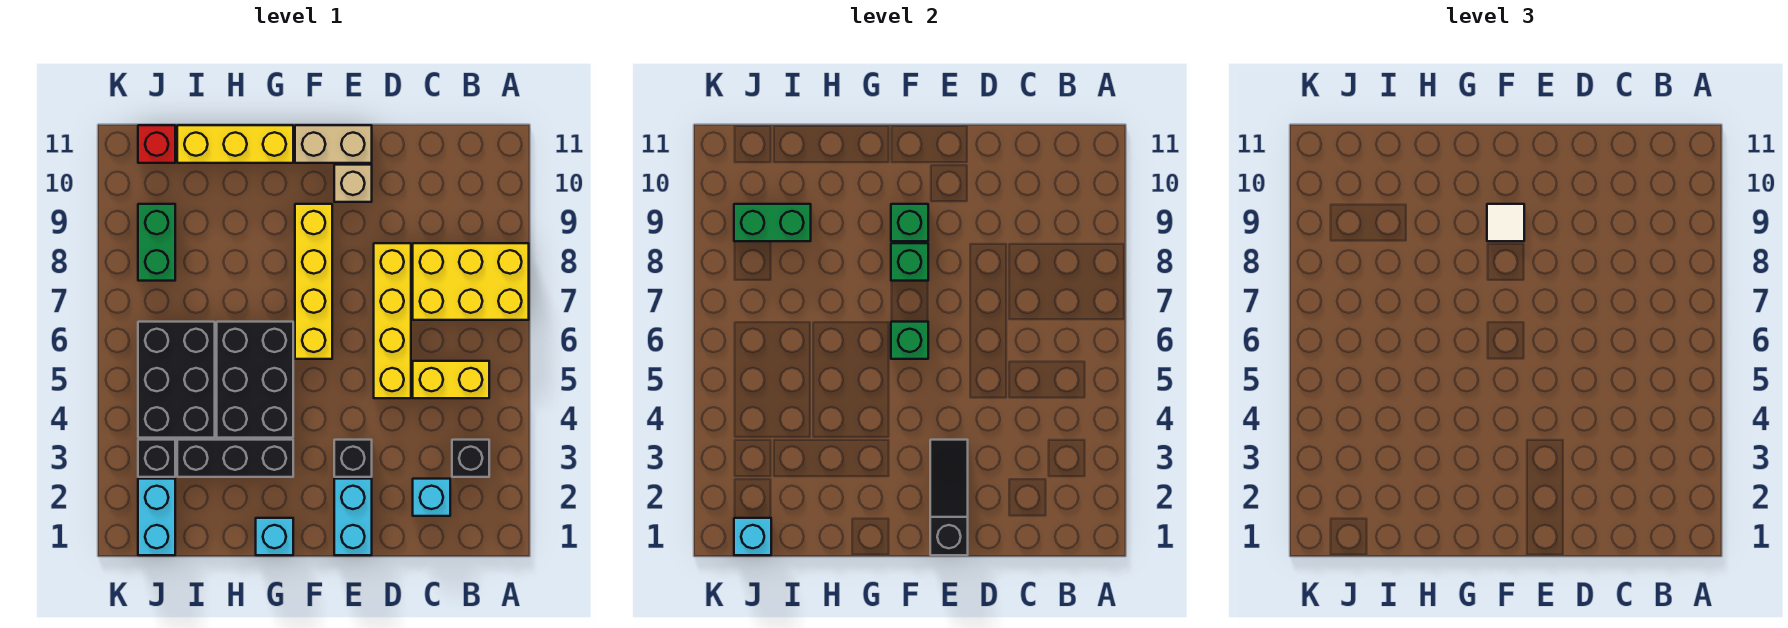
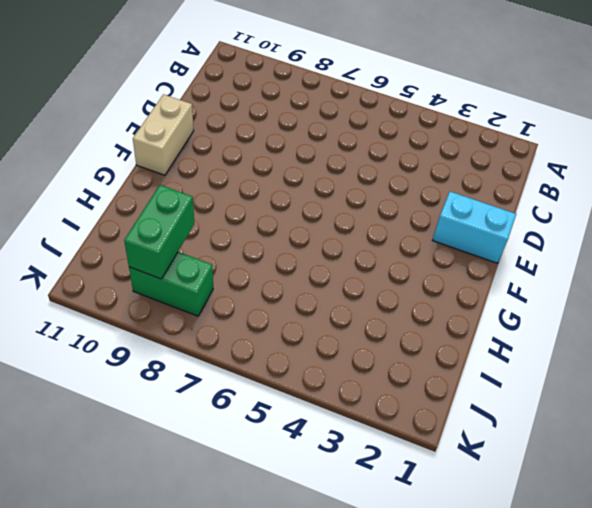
none -> yellow brick A7:C8 level 1
none -> black brick B3 level 1
none -> yellow brick B5:C5 level 1

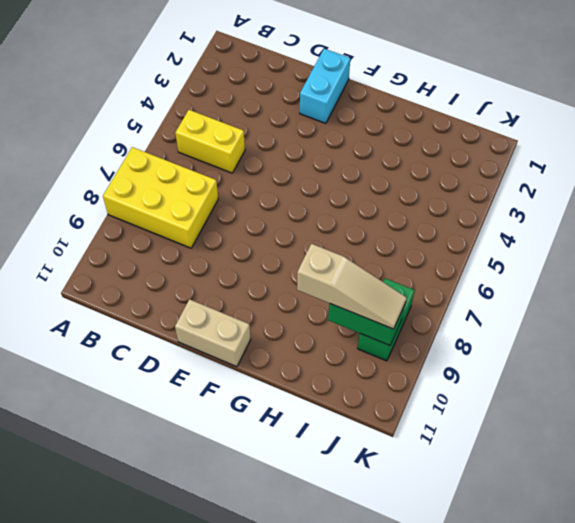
tan slope H9:J9 level 3 top H -> none
none -> black brick B3 level 1
none -> cyan brick C2 level 1
none -> yellow brick D5:D8 level 1

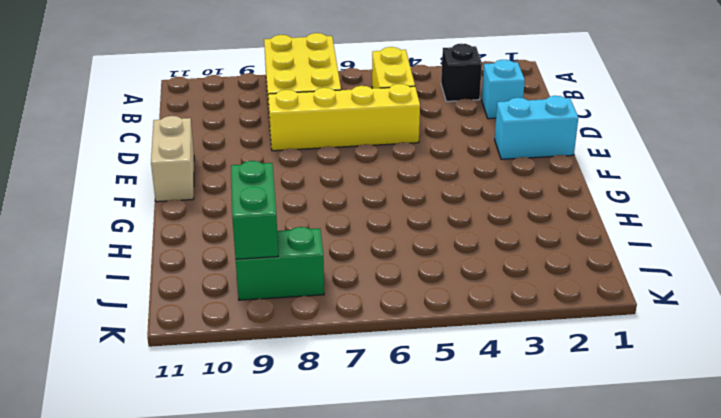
none -> black brick E3 level 1
none -> tan brick E10 level 1
none -> yellow brick F6:F9 level 1

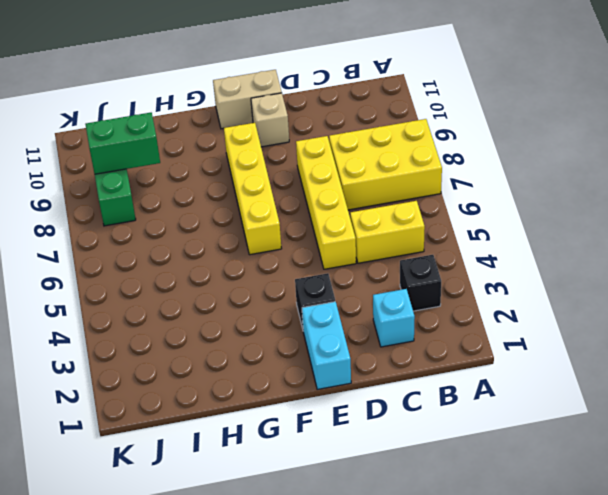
none -> cyan brick G1 level 1
none -> black brick G3:I3 level 1
none -> black brick G4:H6 level 1

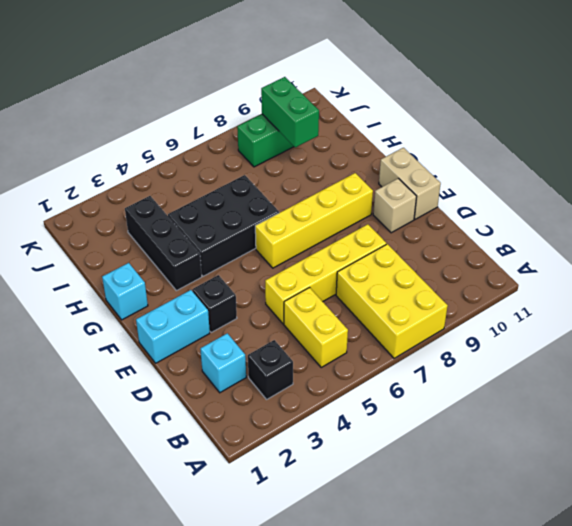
none -> yellow brick G11:I11 level 1
none -> black brick I4:J6 level 1
none -> cyan brick J1:J2 level 1

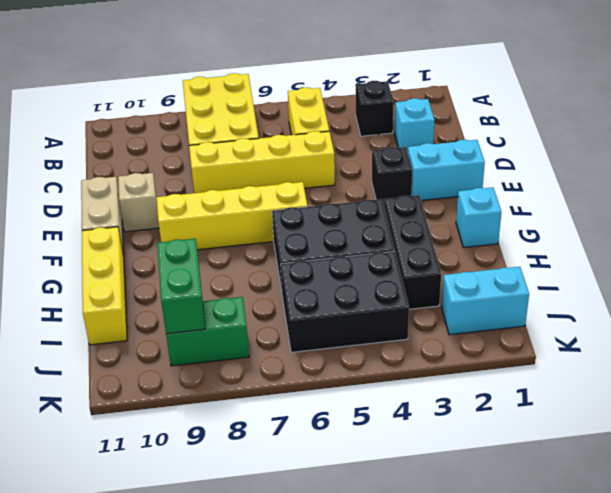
none -> black brick J3 level 1
none -> red brick J11 level 1
none -> black slope E1:E3 level 2 top 1

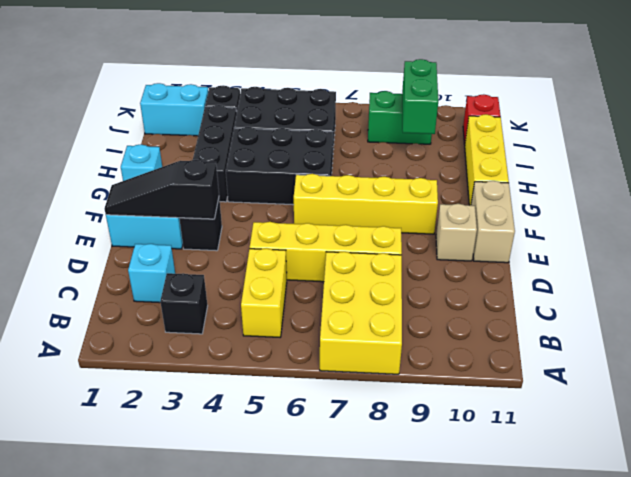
black slope E1:E3 level 2 top 3 -> black slope E1:E3 level 2 top 1
none -> green brick F6 level 2
none -> green brick F8 level 2
none -> green brick F9 level 2

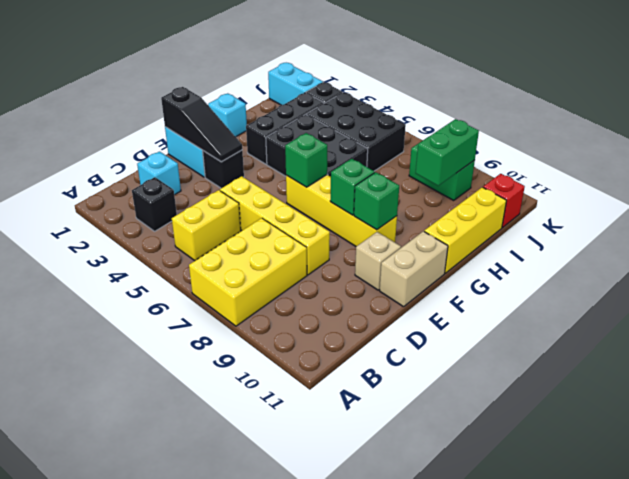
none -> cyan brick J1 level 2
none -> white tile F9 level 3

